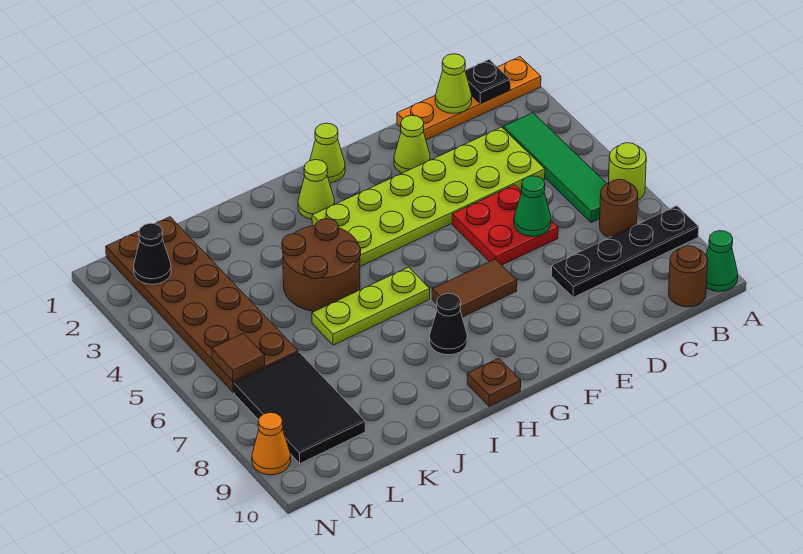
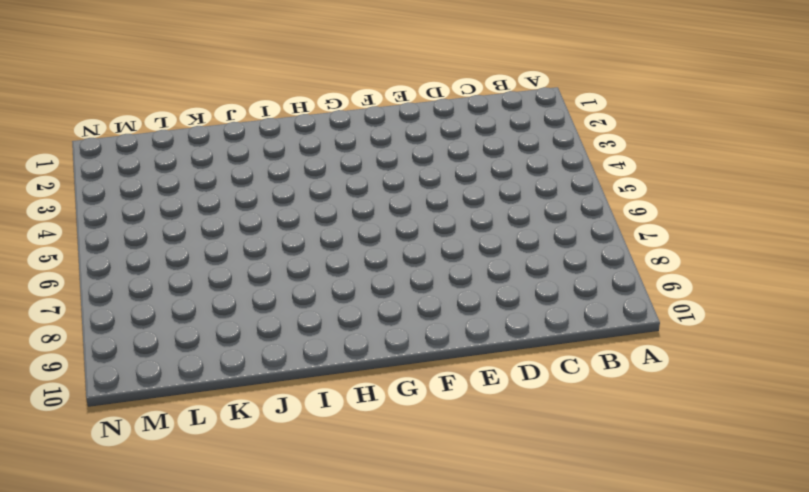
none -> orange plate A1:D1 level 1
none -> lime round brick A6 level 1
none -> black plate A8:D8 level 1

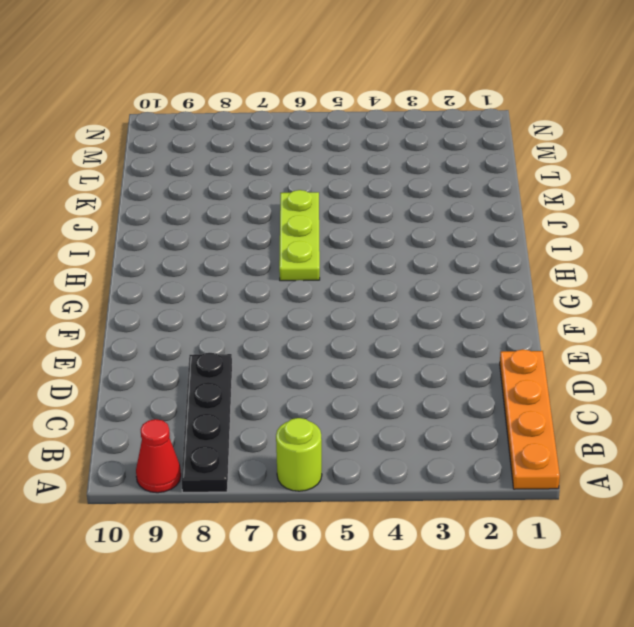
red cone A9 level 1 -> none
none -> green cone A10 level 1
none -> green tile B3:B6 level 1
none -> brown round brick B7 level 1

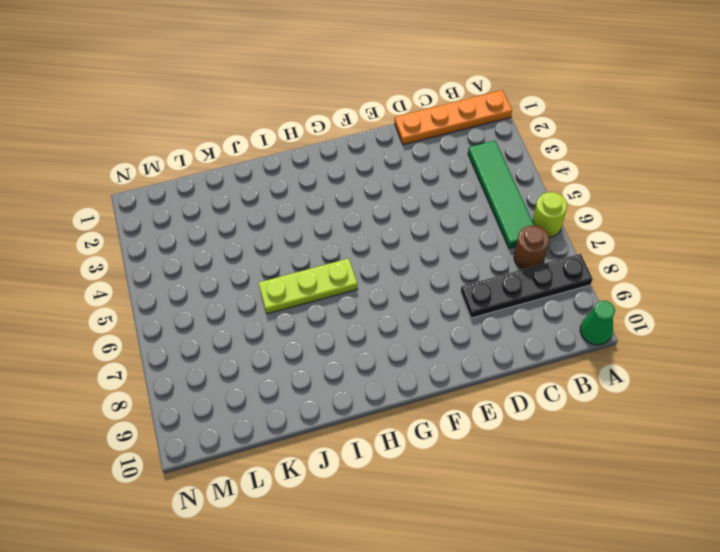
none -> brown round brick B10 level 1
none -> lime plate C3:H4 level 1
none -> red plate D5:E6 level 1

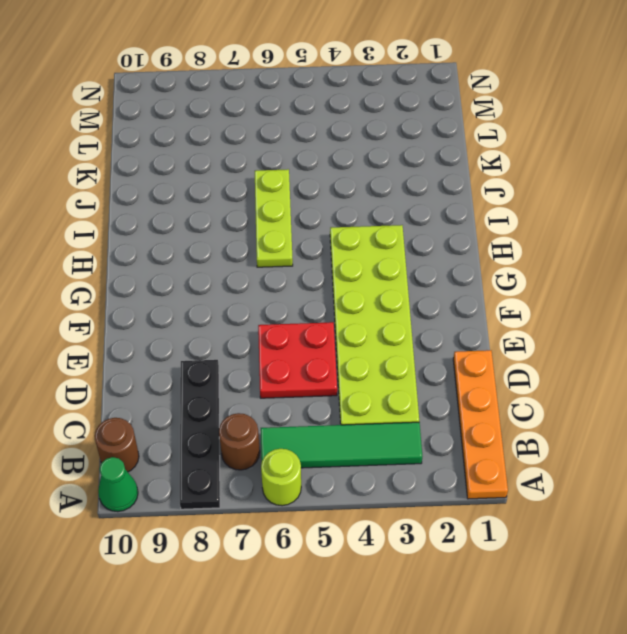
none -> lime cone E2 level 1
none -> brown tile F7:G7 level 1
none -> lime cone G1 level 1

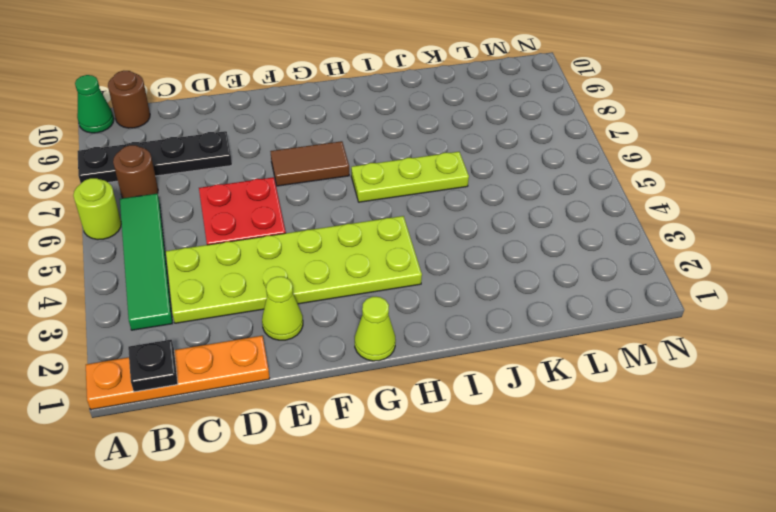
none -> lime cone H2 level 1
none -> black cone H8 level 1
none -> brown plate H10 level 1

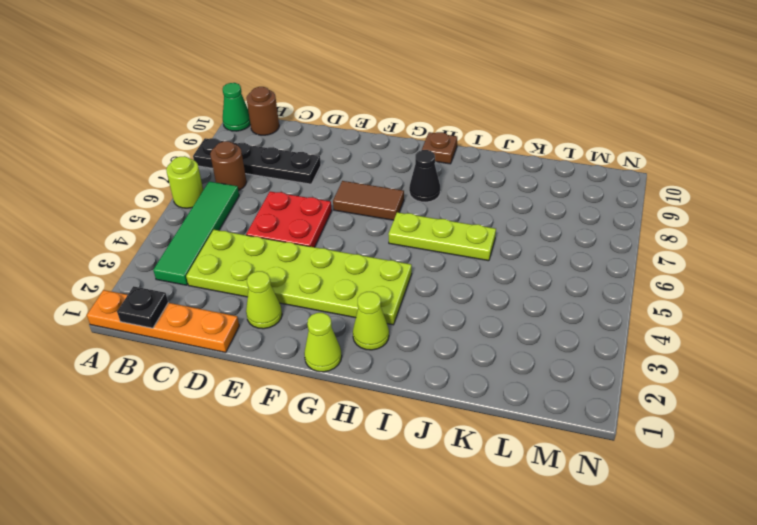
none -> brown round brick I4:J5 level 1
none -> brown plate L1:M6 level 1
none -> black tile L7:M9 level 1

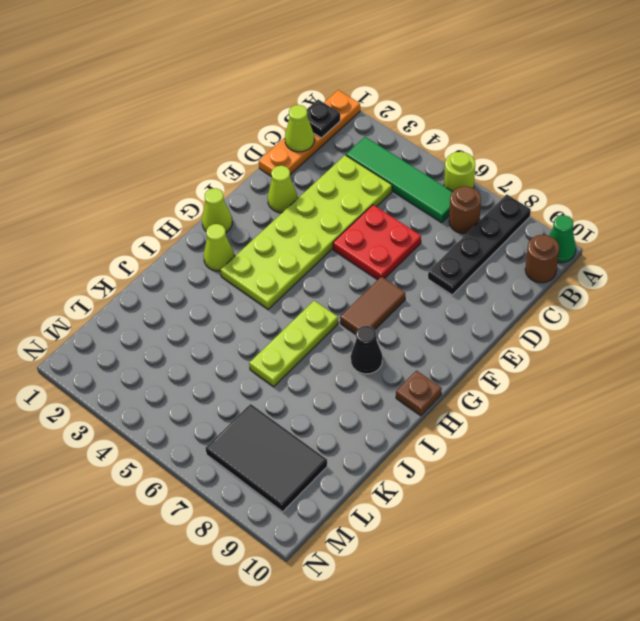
none -> brown round brick I4:J5 level 1
none -> brown plate L1:M6 level 1
none -> orange cone N9 level 1

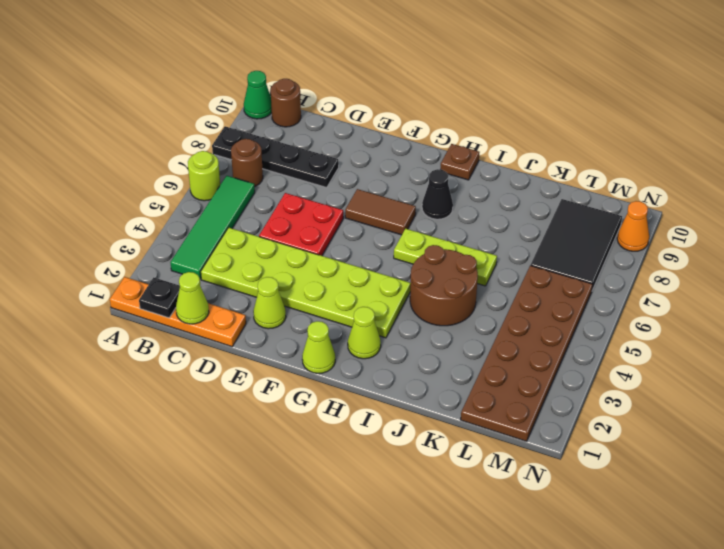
none -> green cone D6 level 2
none -> black cone M2 level 2
none -> brown tile M6 level 2

